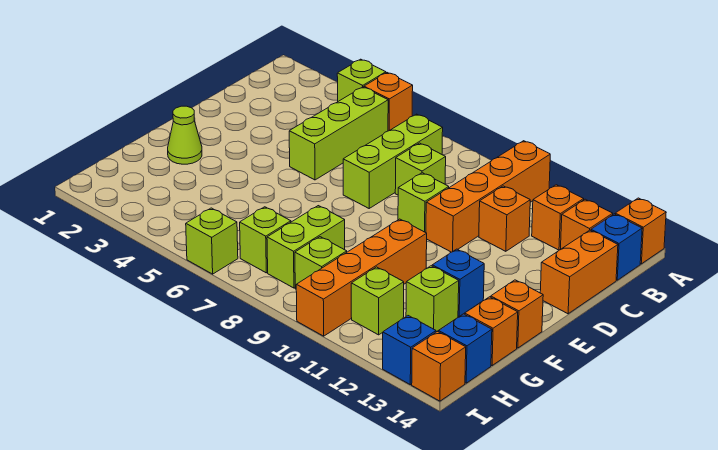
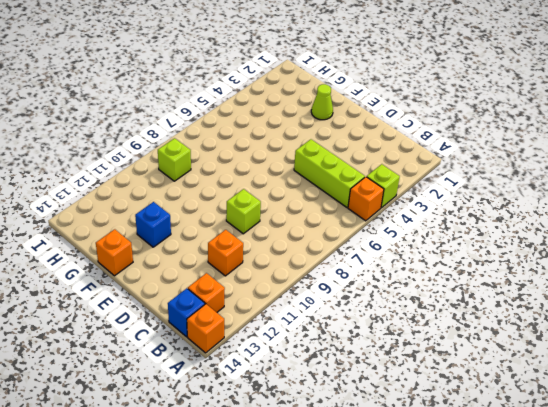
none -> orange brick A10:D10 level 1
none -> lime brick B7:D7 level 1
none -> orange brick B12 level 1

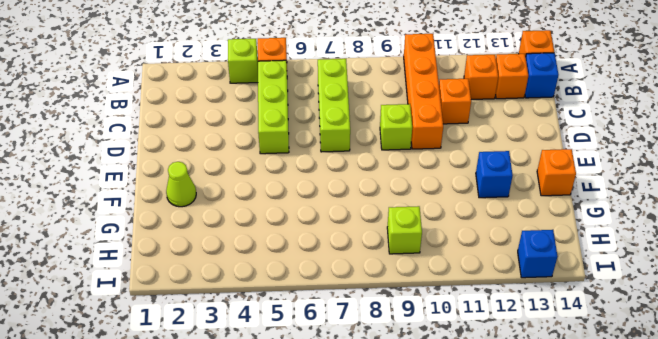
none -> lime brick C8 level 1
none -> orange brick C14:D14 level 1
none -> orange brick F10:I10 level 1

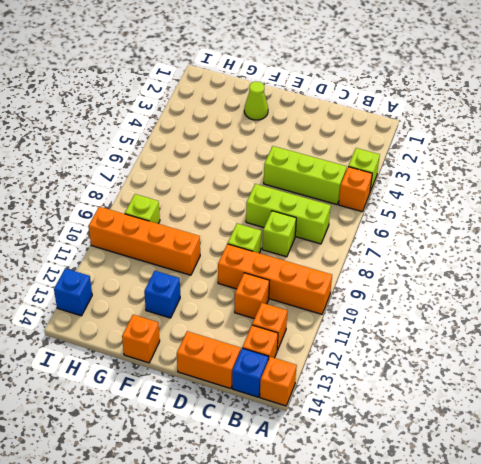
none -> lime brick G8:H8 level 1
none -> lime brick G12 level 1
none -> orange brick G14 level 1

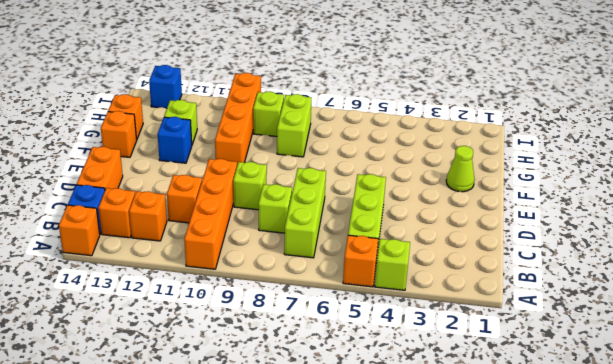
none -> lime brick H7 level 1
none -> lime brick H11 level 1
none -> blue brick H14 level 1

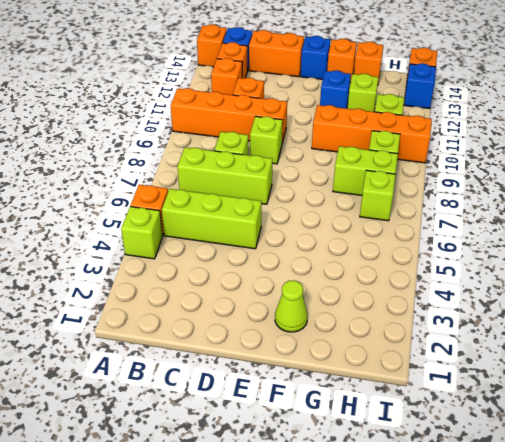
blue brick E14 level 1 -> blue brick H14 level 1
none -> lime brick I6 level 1

